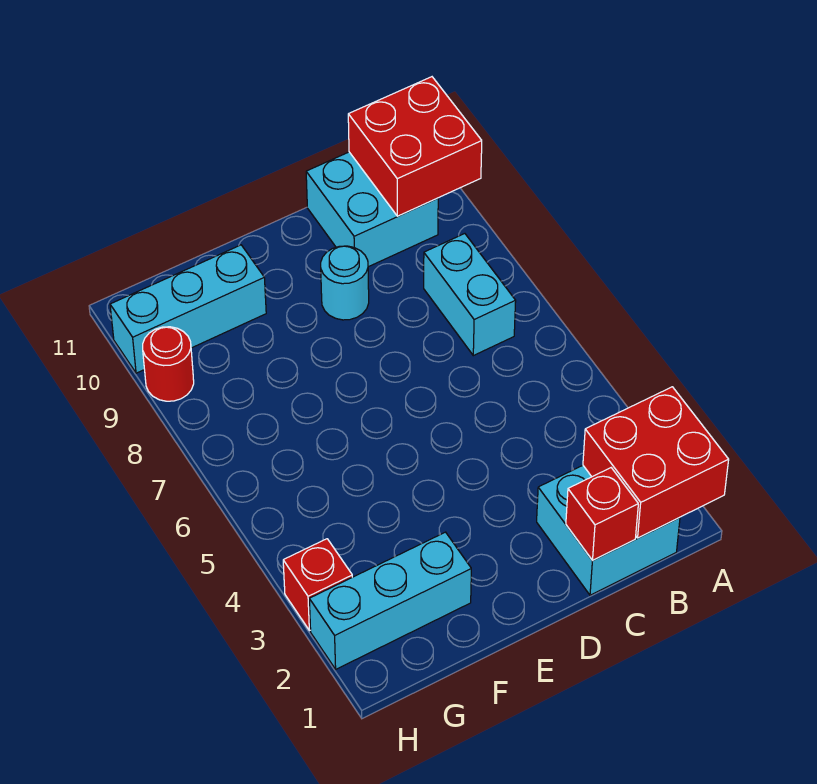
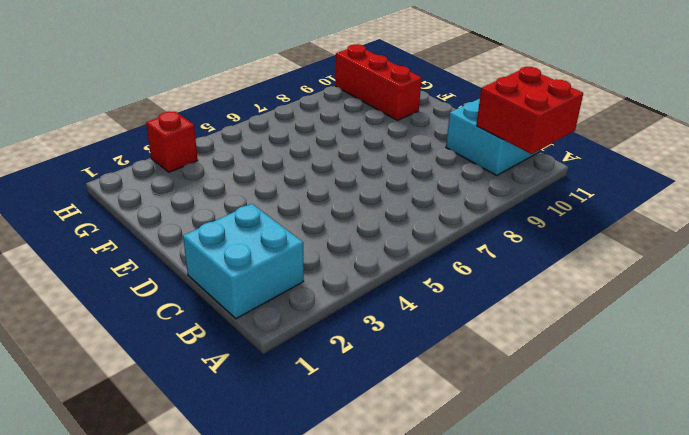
red brick F10:H10 level 1 -> cyan brick F10:H10 level 1
none -> cyan brick B7:B8 level 1
none -> cyan round brick D9 level 1

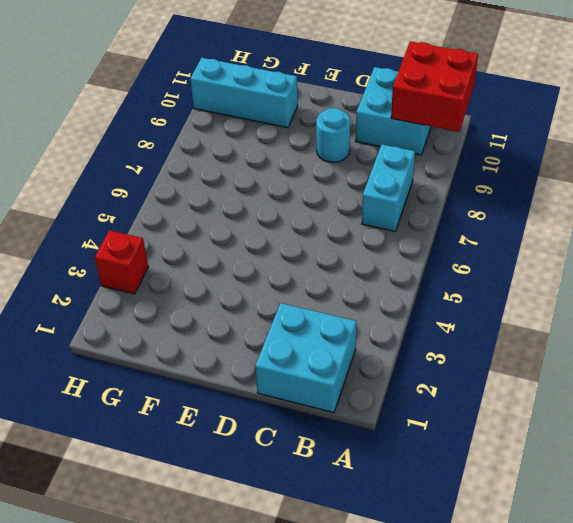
none -> cyan brick F2:H2 level 1
none -> red round brick H9 level 1

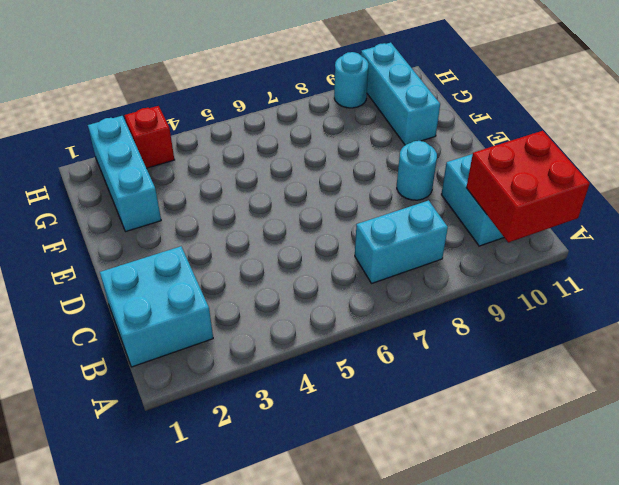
cyan round brick H9 level 1 -> red round brick H9 level 1
none -> red brick A1:B2 level 2
none -> red brick C1 level 2

